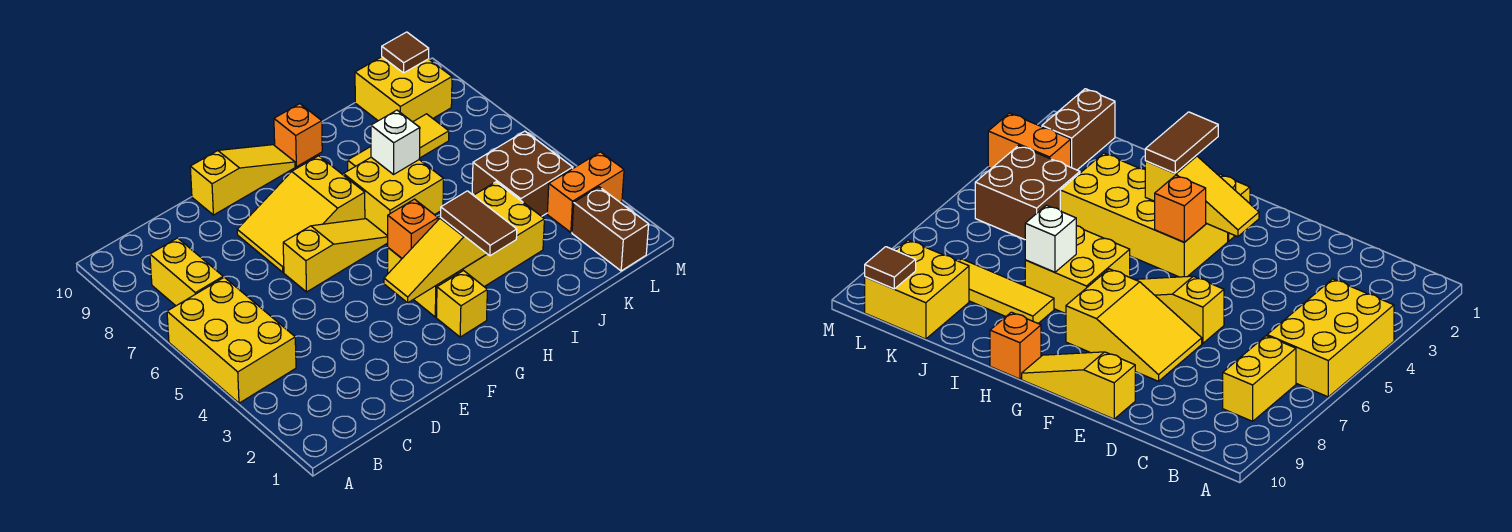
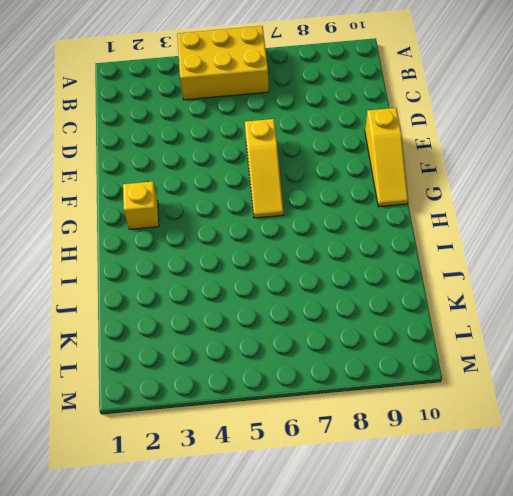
none -> yellow brick B7:B8 level 1
none -> yellow slope E7:G8 level 1 top G
none -> yellow brick G3:J4 level 1

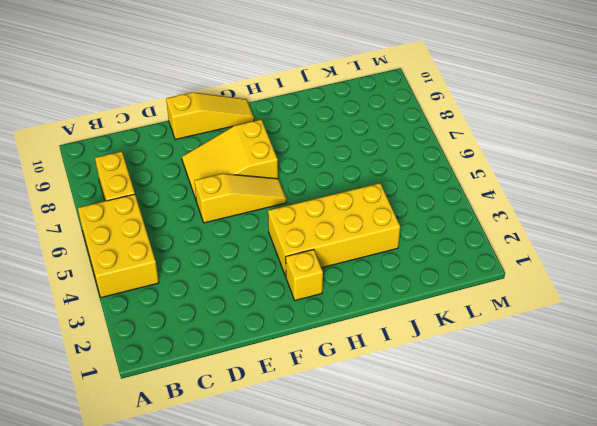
none -> yellow brick H6:I7 level 1
none -> orange brick H10 level 1
none -> yellow tile I8:K8 level 1

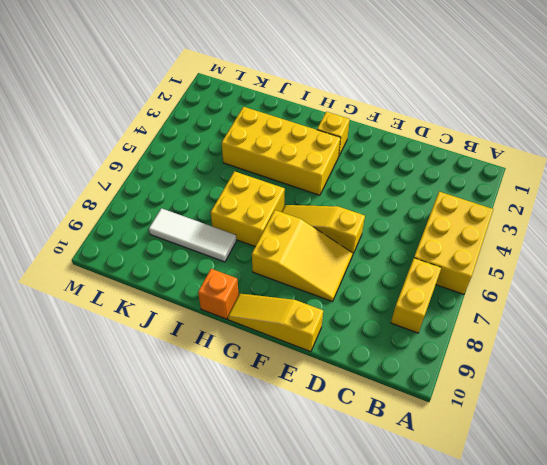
white tile I8:K8 level 1 -> yellow tile I8:K8 level 1
none -> brown brick K4:L5 level 1
none -> yellow brick K9:L10 level 1
none -> brown brick L1:L2 level 1

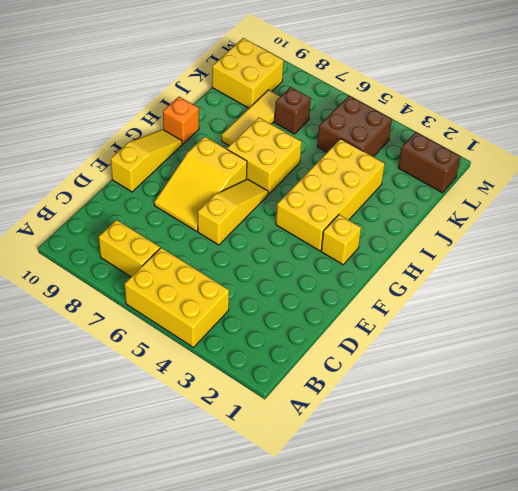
brown brick K7 level 1 -> none
none -> orange brick L3:M3 level 1
none -> yellow slope F3:H3 level 2 top H
none -> orange brick G4 level 2

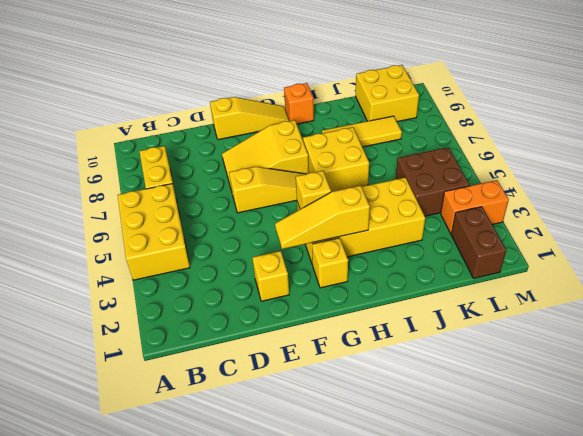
yellow brick E2 level 1 -> none
yellow brick G4 level 2 -> orange brick G4 level 2
none -> white brick I7 level 2
none -> brown tile L10 level 2
none -> brown tile H2:H3 level 3

